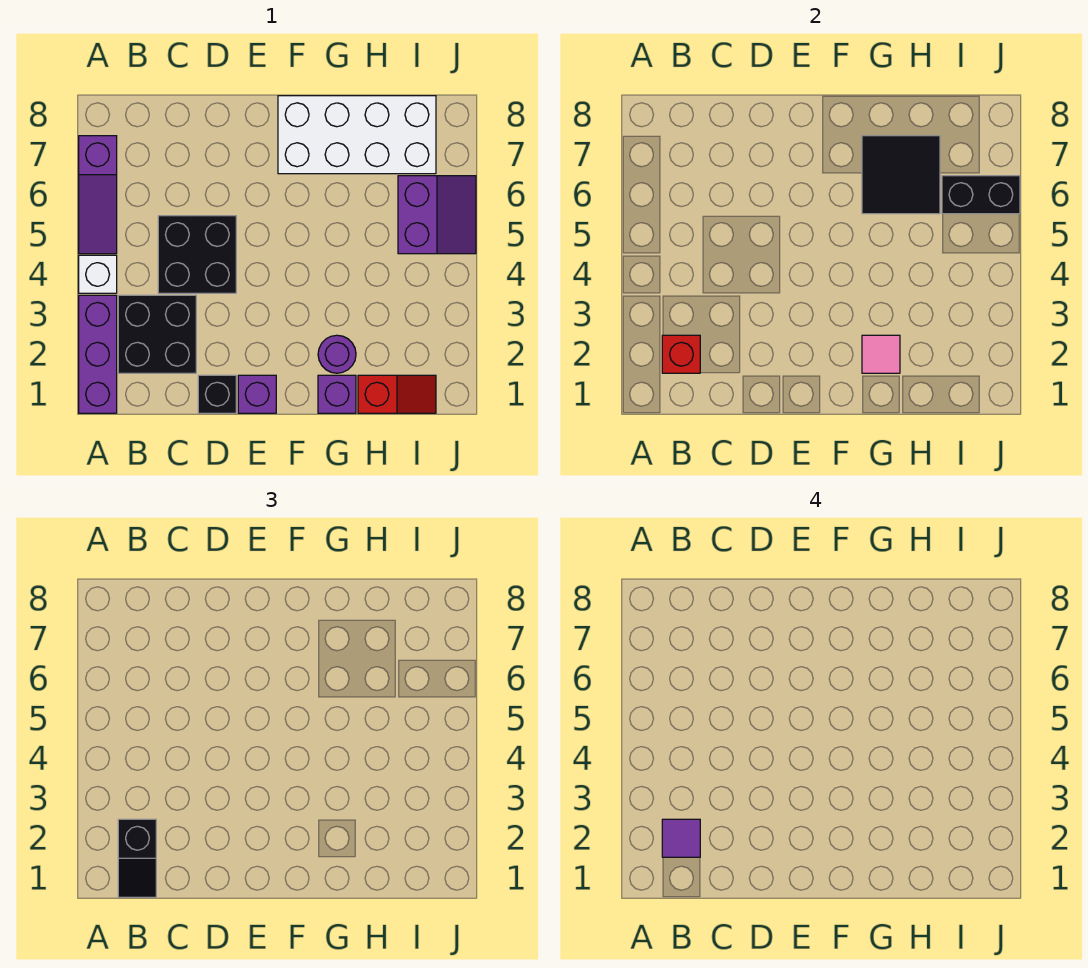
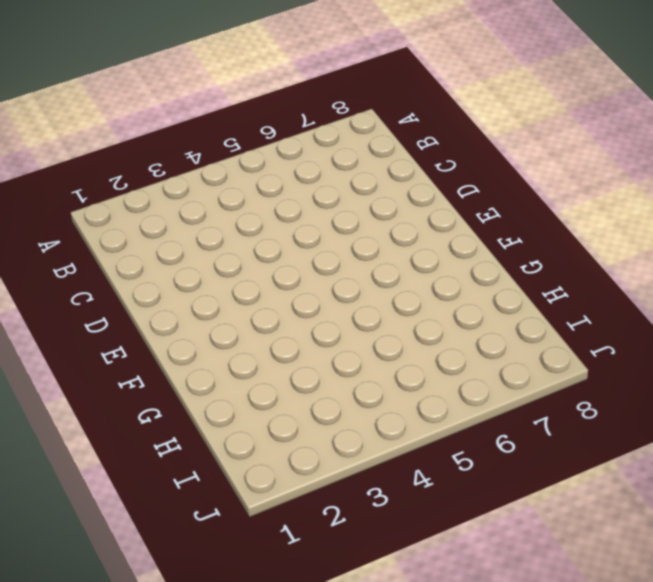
none -> purple brick A1:A3 level 1
none -> white brick A4 level 1
none -> purple slope A5:A7 level 1 top 7

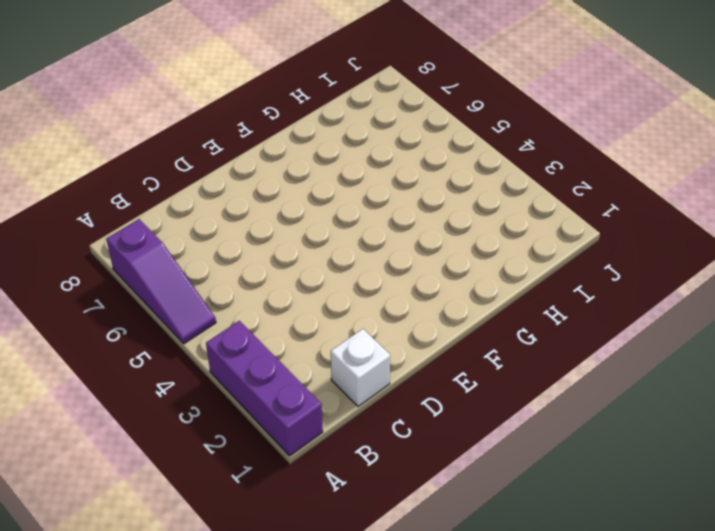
white brick C1 level 1 -> white brick A4 level 1
none -> black brick B2:C3 level 1
none -> black brick C4:D5 level 1
none -> black brick D1 level 1

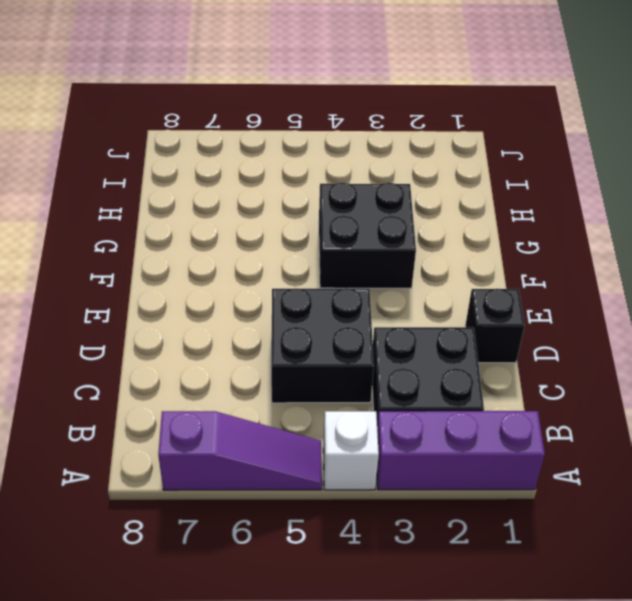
black brick F3:G4 level 1 -> none
none -> purple brick E1 level 1
none -> white brick F7:I8 level 1
none -> purple brick G1 level 1

